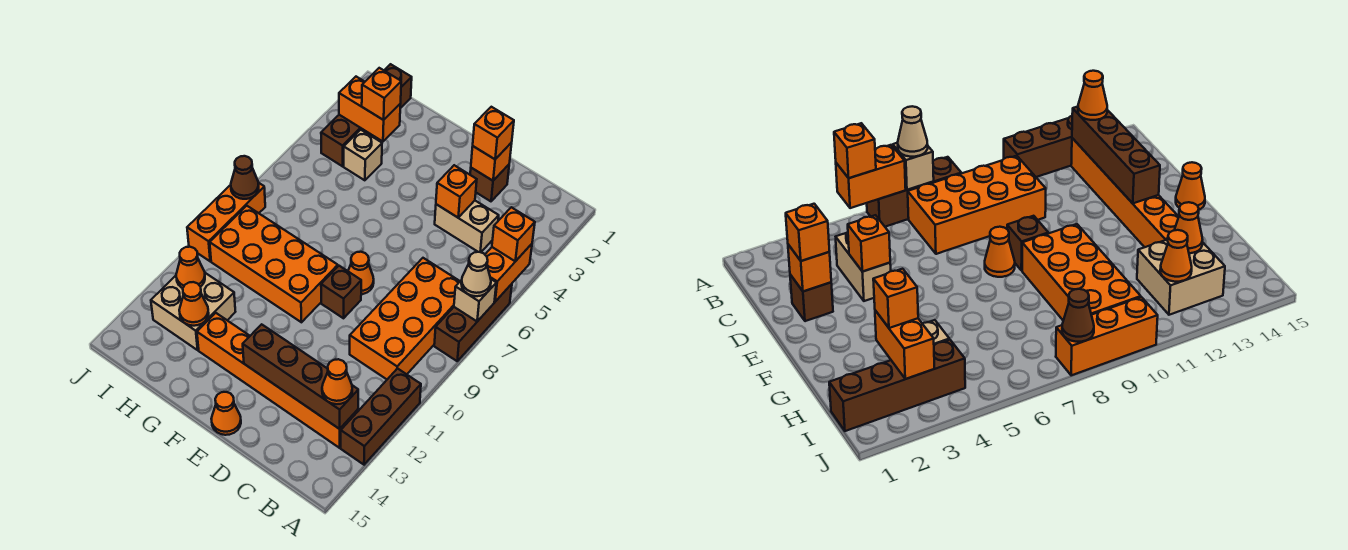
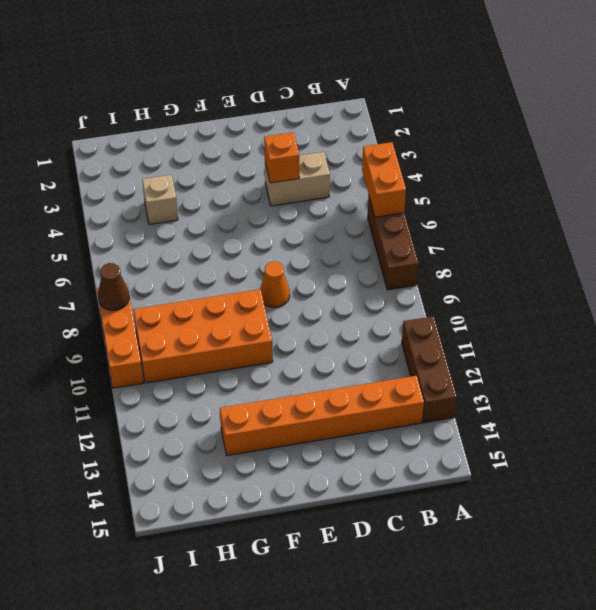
none -> orange brick B7:C10 level 1
none -> brown brick D2 level 1
none -> brown brick E9 level 1

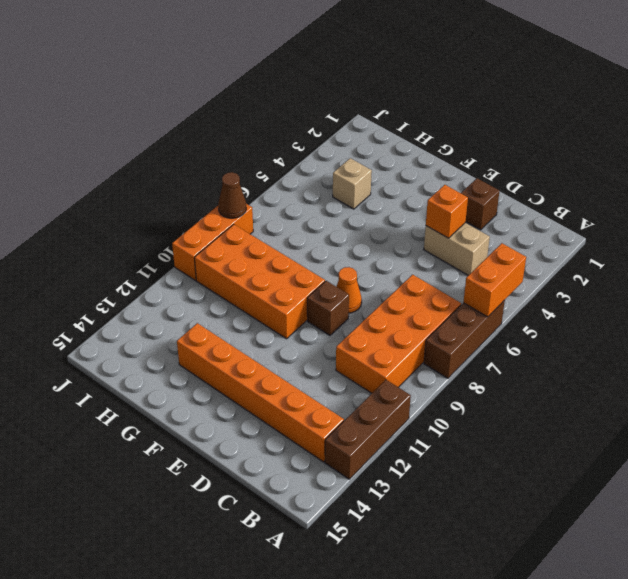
none -> orange cone E15 level 1
none -> tan brick H12:I13 level 1
none -> brown brick I1:I4 level 1

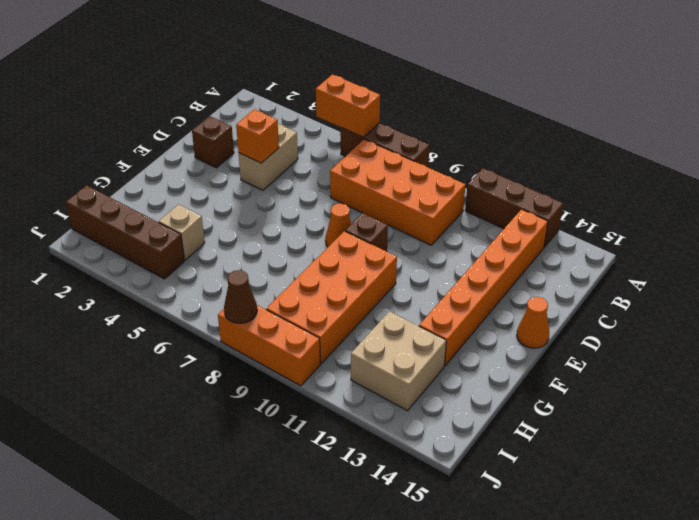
none -> tan brick A7 level 2
none -> brown brick B13:E13 level 2
none -> orange brick D2 level 2

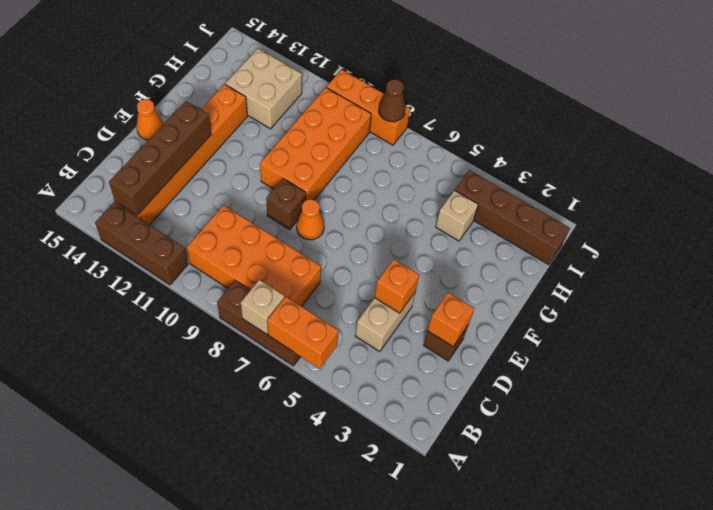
none -> orange brick H3:I3 level 2
none -> orange cone H13 level 2
none -> orange cone I12 level 2

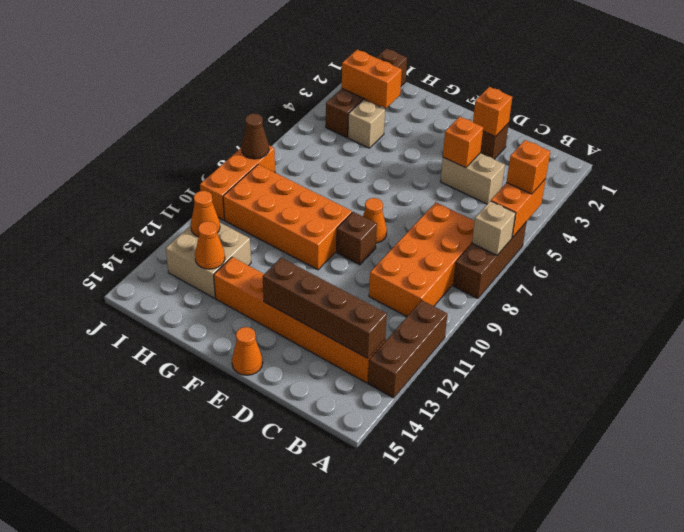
none -> tan cone A7 level 3
none -> orange cone B13 level 3
none -> orange brick D2 level 3

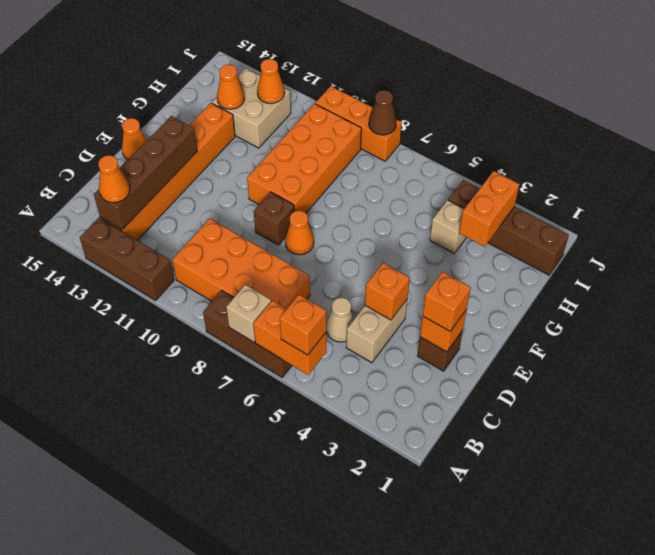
tan cone C5 level 1 -> tan cone A7 level 3
none -> orange brick H3 level 3

